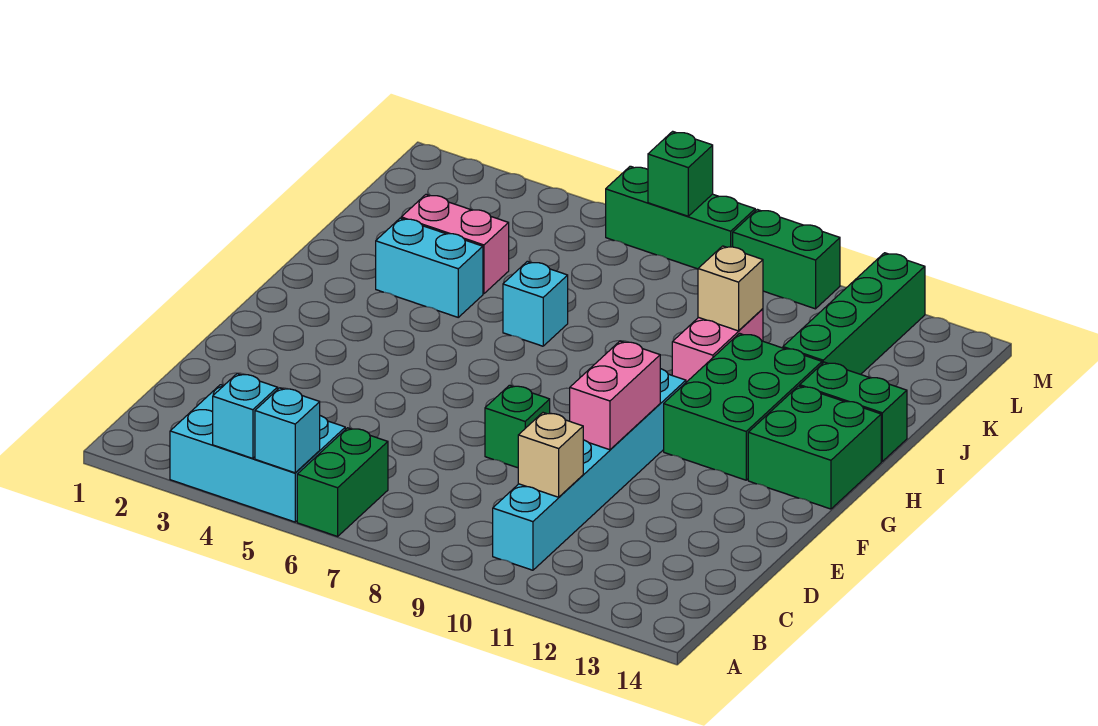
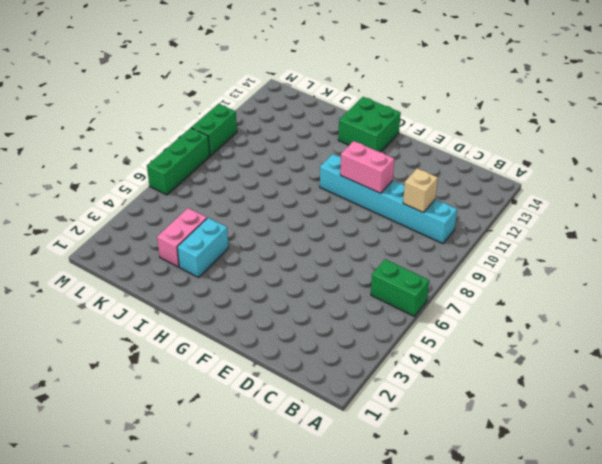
none -> cyan brick A3:B5 level 1
none -> green brick E8 level 1
none -> green brick G11:I12 level 1

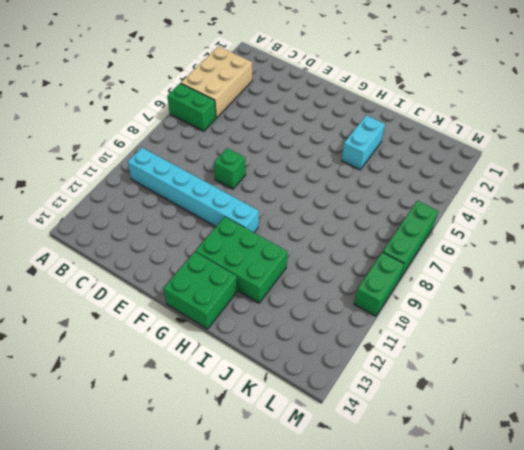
tan brick A3:B5 level 1 -> cyan brick A3:B5 level 1
none -> cyan brick I6 level 1
none -> pink brick I10:J10 level 1
none -> green brick I13:I14 level 1

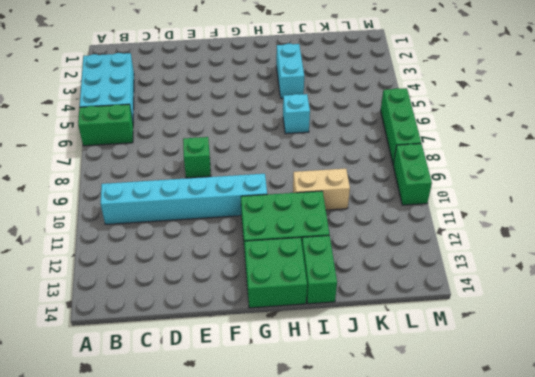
tan brick I10:J10 level 1 -> pink brick I10:J10 level 1
none -> pink brick J3:J4 level 1
none -> green brick J12:M12 level 1
none -> cyan brick A4 level 2

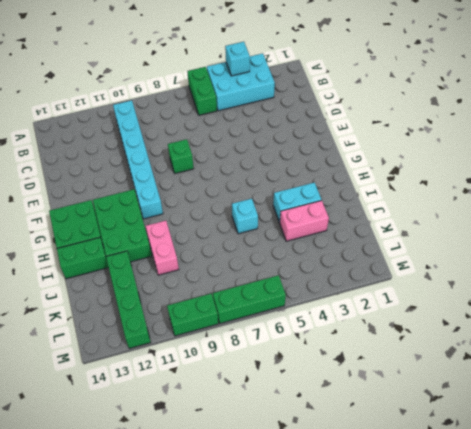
none -> cyan brick A5 level 2
none -> tan brick C10 level 2
none -> pink brick E10:F10 level 2

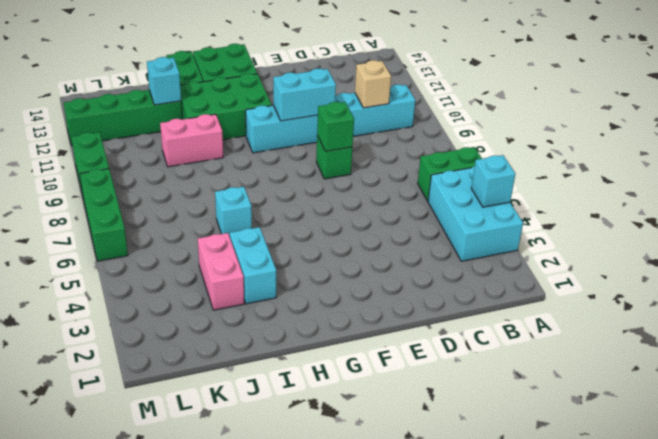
green brick E8 level 2 -> green brick M7 level 2
cyan brick E10:F10 level 2 -> pink brick E10:F10 level 2
cyan brick J12 level 2 -> cyan brick A5 level 2
none -> tan brick J10 level 2

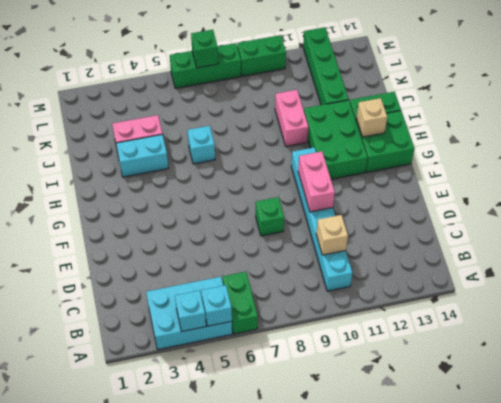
tan brick H13 level 2 -> tan brick J10 level 2

